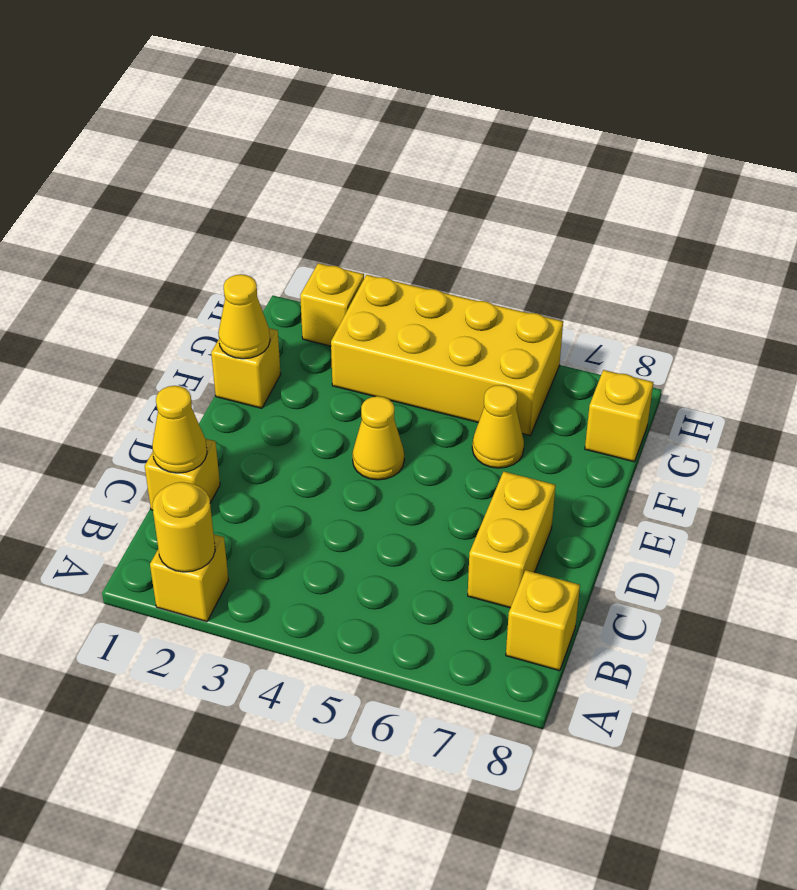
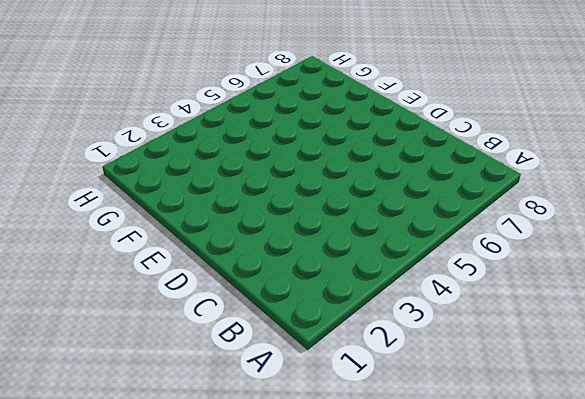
none -> yellow brick A2 level 1
none -> yellow brick B8 level 1
none -> yellow brick C1 level 1

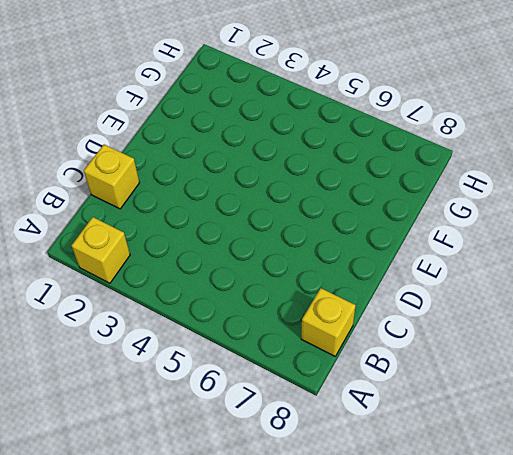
none -> yellow brick C7:D7 level 1
none -> yellow cone E4 level 1
none -> yellow brick F1 level 1

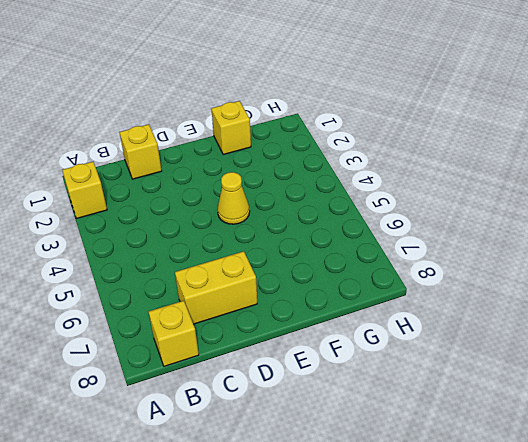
none -> yellow cone F6 level 1
none -> yellow brick G3:H6 level 1
none -> yellow brick G8 level 1

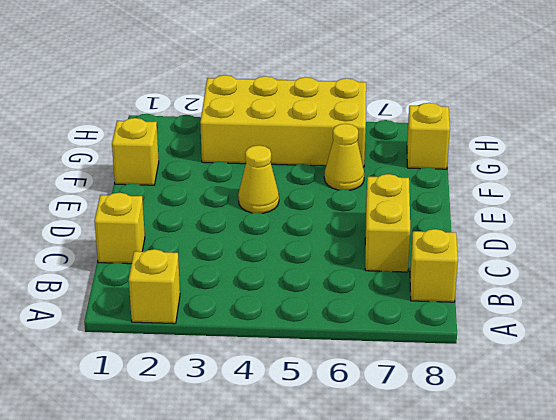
none -> yellow brick H2 level 1
none -> yellow round brick A2 level 2
none -> yellow cone C1 level 2

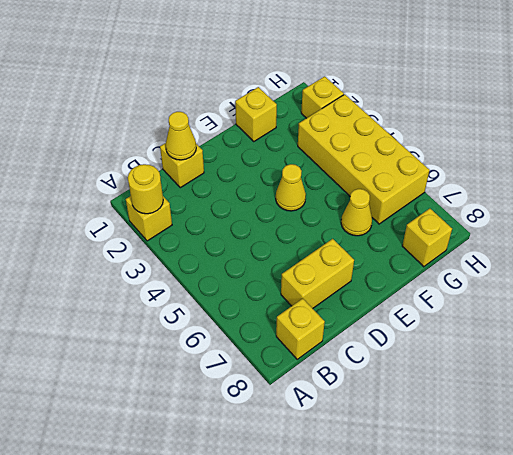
none -> yellow cone F1 level 2

